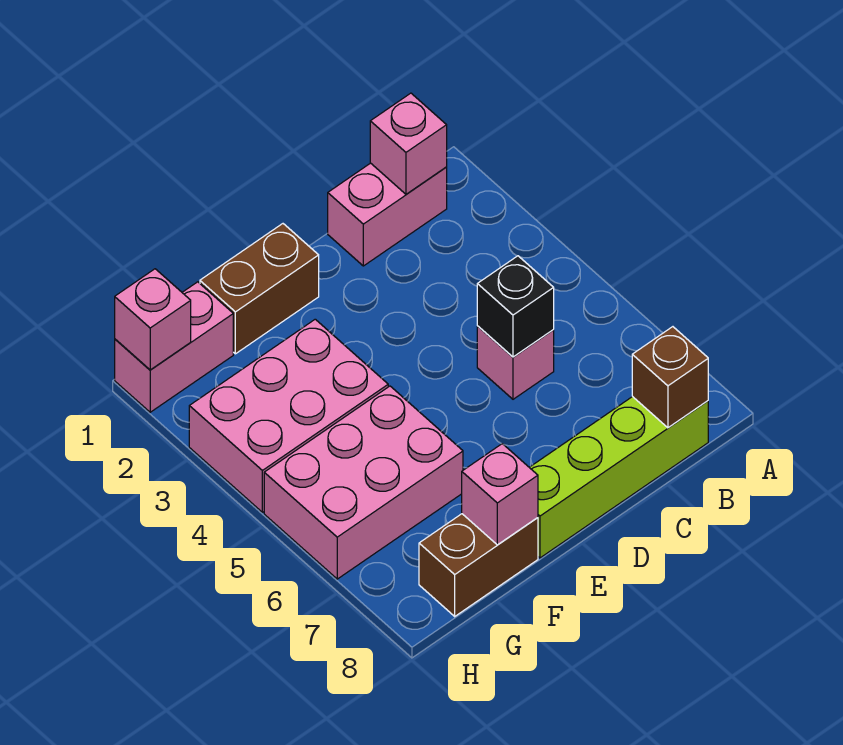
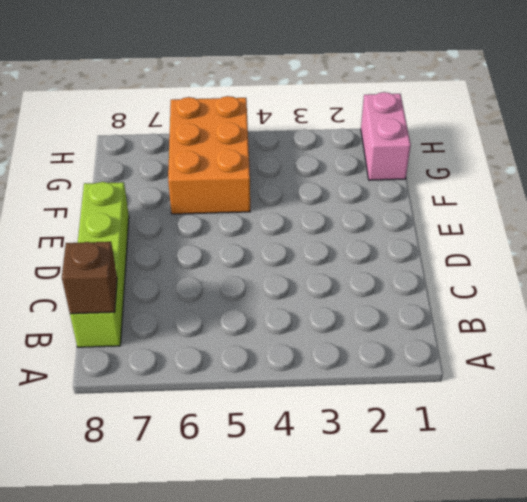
orange brick F5:H6 level 1 -> pink brick F5:H6 level 1
none -> pink brick B1:C1 level 1
none -> pink brick C5 level 1
none -> brown brick E1:F1 level 1

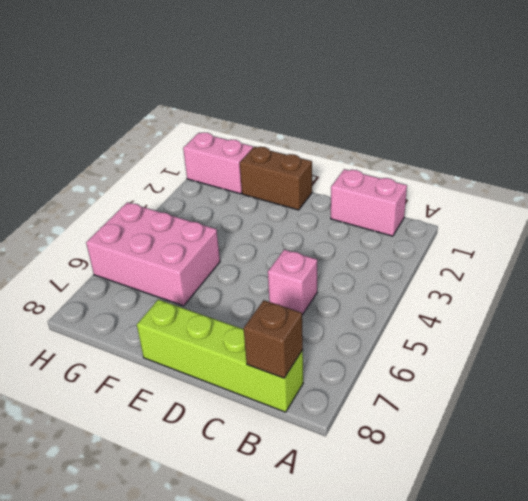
none -> pink brick F3:H4 level 1
none -> brown brick F8:G8 level 1
none -> pink brick B1 level 2

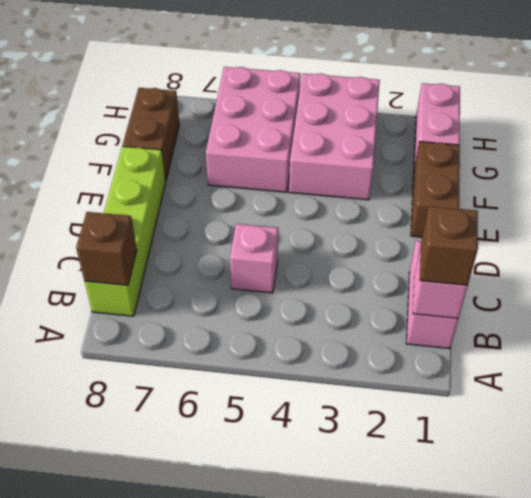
brown brick B1 level 3 -> none
none -> black brick C5 level 2
none -> pink brick F8 level 2
none -> pink brick H1 level 2

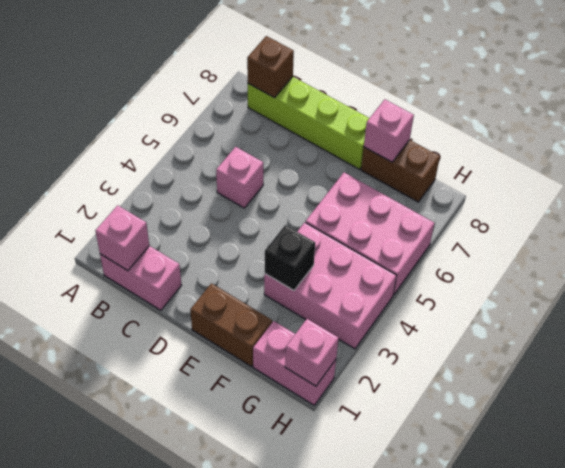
black brick F3 level 2 -> black brick C5 level 2

